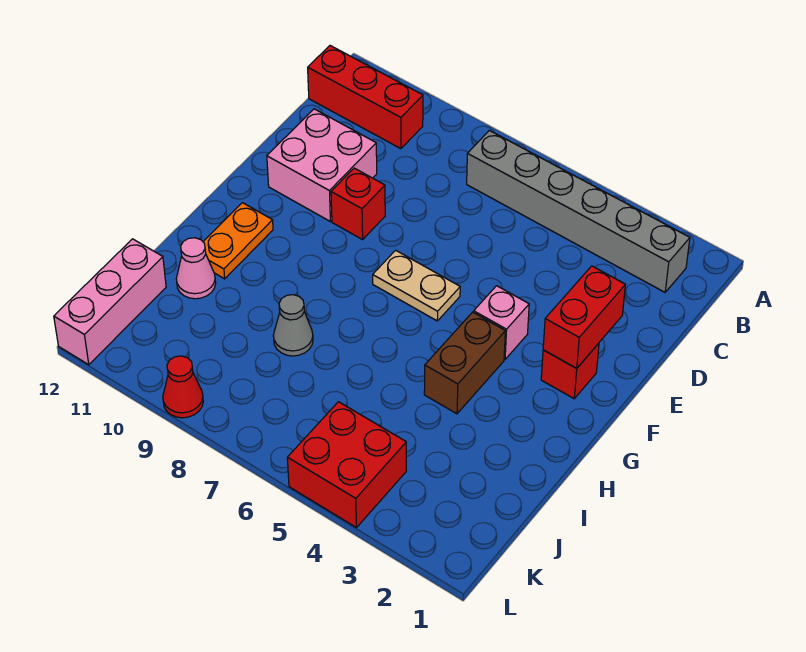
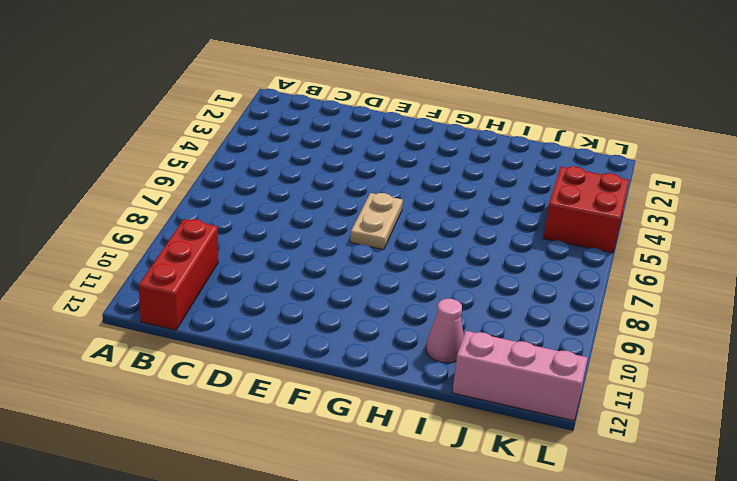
none -> grey brick B2:B7 level 1
none -> pink brick D10:E11 level 1
none -> red brick E9 level 1

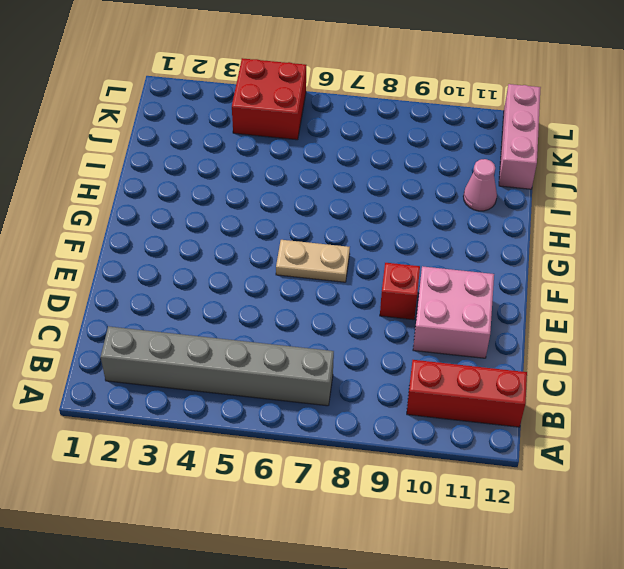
none -> red brick F2 level 1
none -> pink brick F4 level 1
none -> brown brick G4:H4 level 1

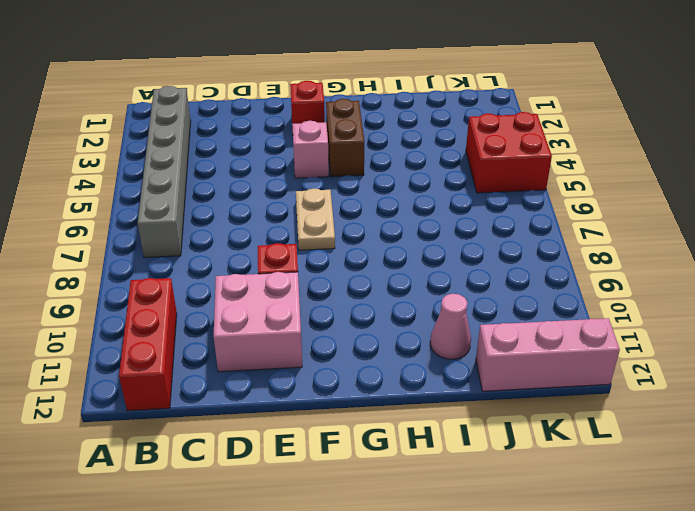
brown brick G3:G4 level 1 -> brown brick G4:H4 level 1
none -> orange plate G11:H11 level 1
none -> grey cone I8 level 1
none -> red cone L9 level 1

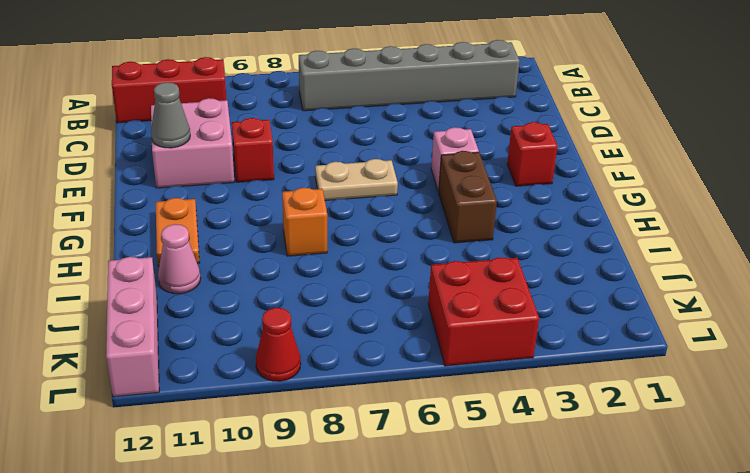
grey cone E11 level 2 -> grey cone I8 level 1
orange brick H8 level 1 -> none
none -> red brick E2:F2 level 2

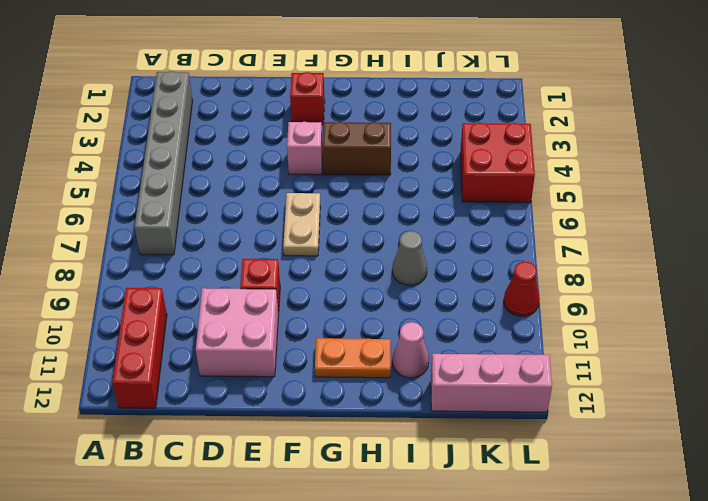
none -> red brick E2:F2 level 2

